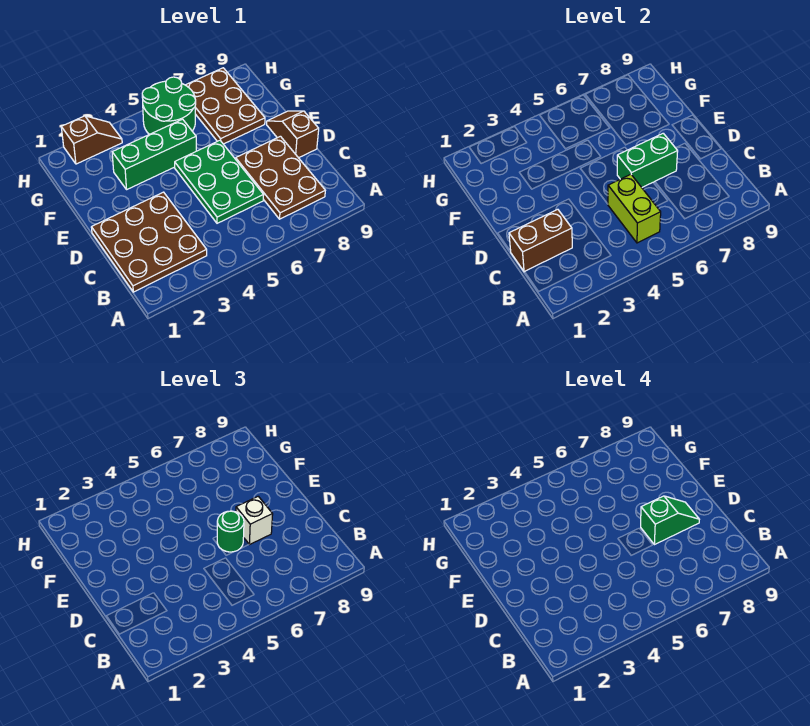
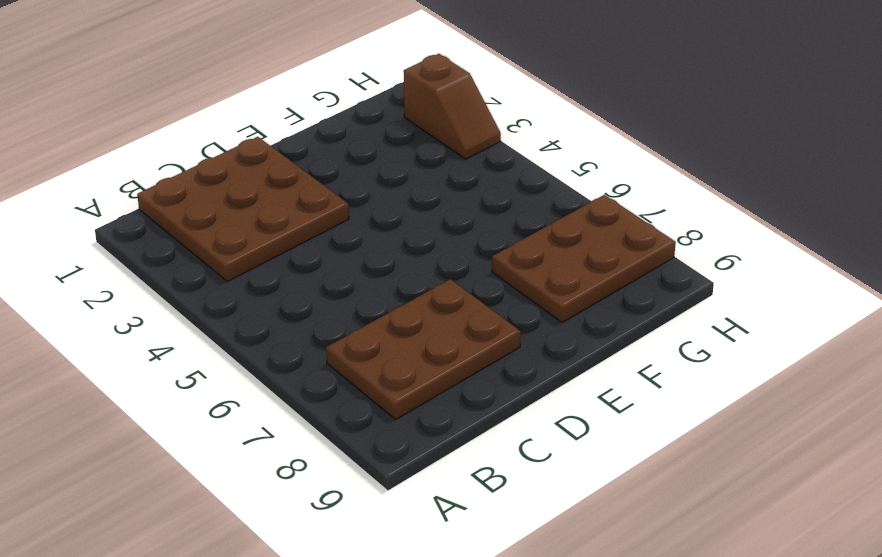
none -> green plate C5:E6 level 1
none -> brown slope D9:E9 level 1 top D
none -> green brick F3:F5 level 1

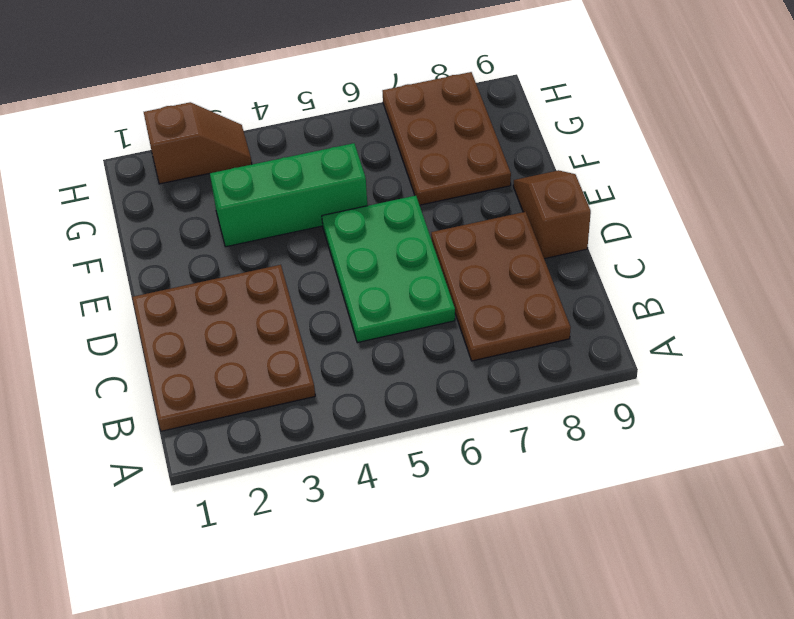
none -> green round brick G5:H6 level 1
none -> lime brick B5:C5 level 2
none -> brown brick C1:C2 level 2

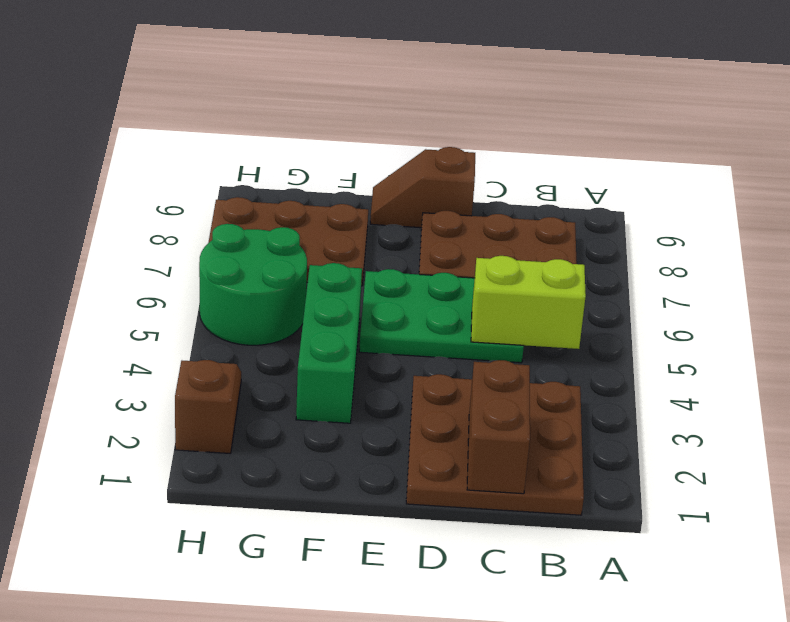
none -> green brick D6:D7 level 2
none -> green round brick D6 level 3
none -> white brick D7 level 3

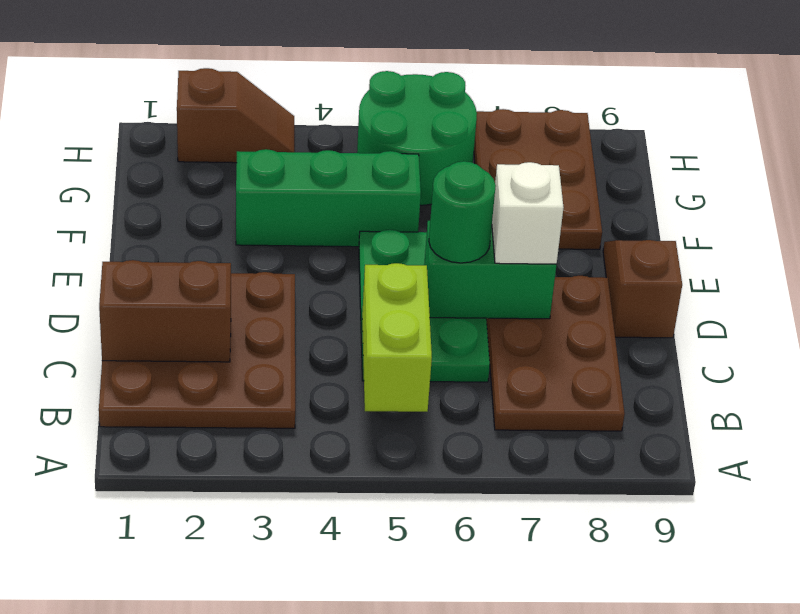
none -> green slope D7:D8 level 4 top 7

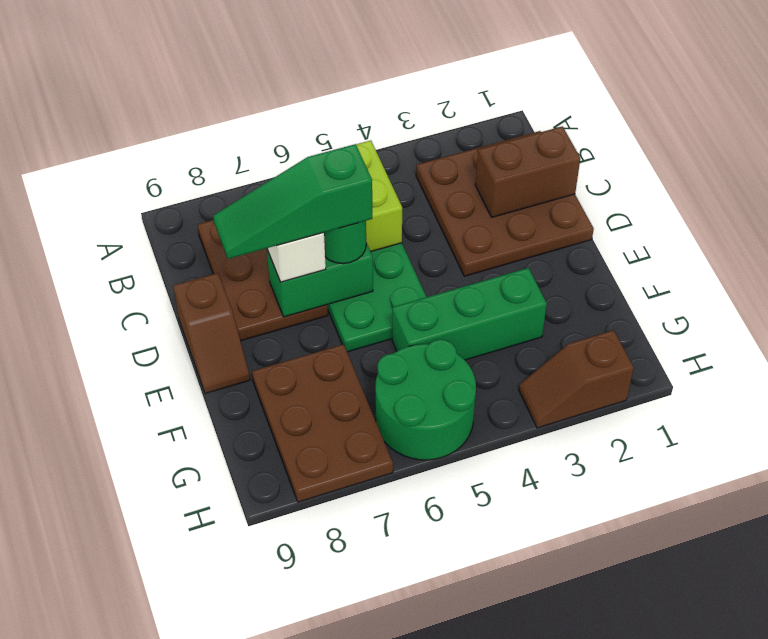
green slope D6:D8 level 4 top 6 -> green slope D7:D8 level 4 top 7

